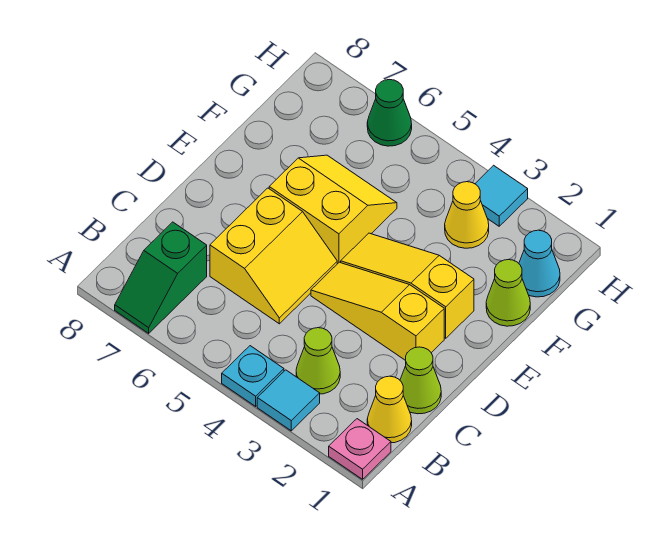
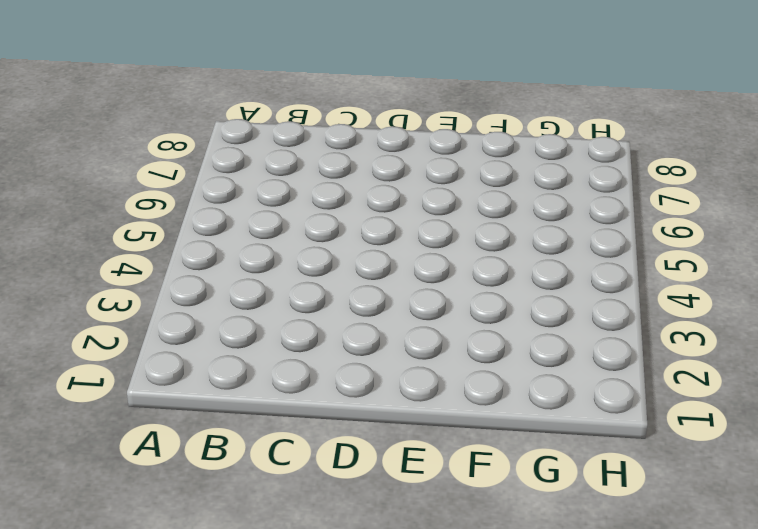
none -> pink plate A1 level 1
none -> cyan tile A3 level 1
none -> cyan plate A4 level 1

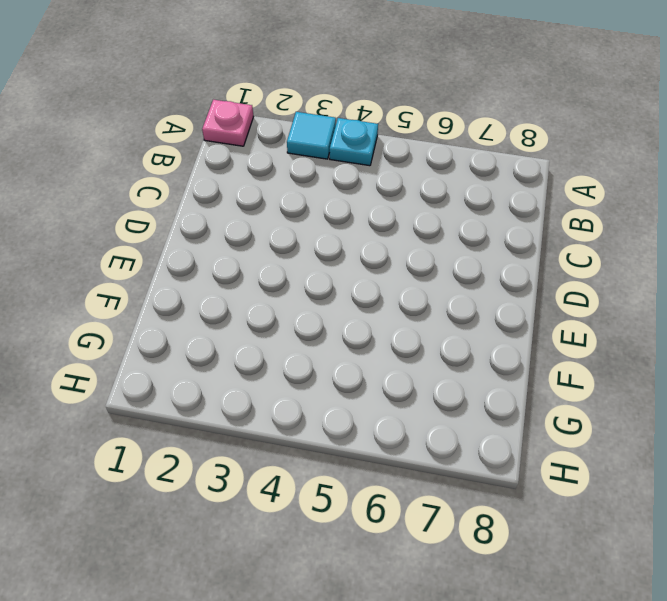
none -> green slope A7:B7 level 1 top B
none -> yellow cone B1 level 1
none -> lime cone B3 level 1

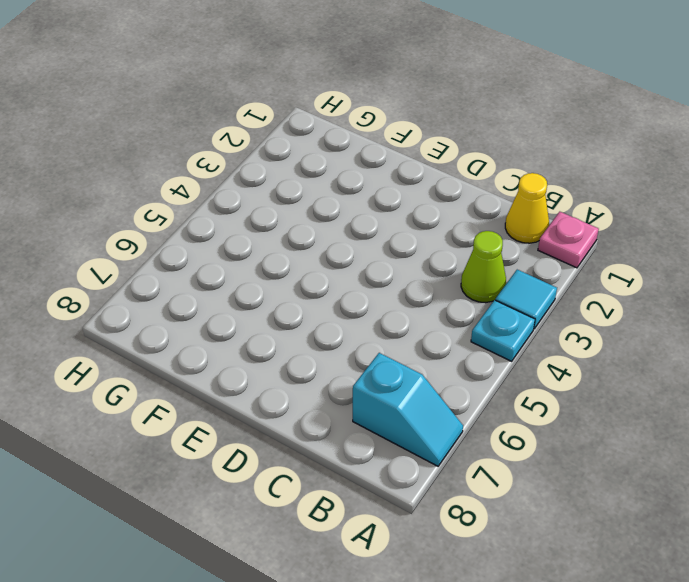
cyan slope A7:B7 level 1 top B -> green slope A7:B7 level 1 top B
none -> lime cone C1 level 1
none -> yellow slope C5:D6 level 1 top 6
none -> yellow slope D2:D4 level 1 top 2

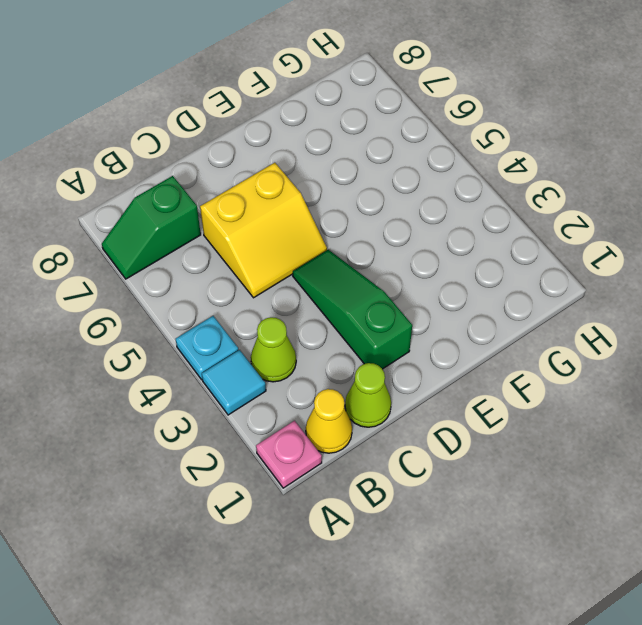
green slope D2:D4 level 1 top 2 -> yellow slope D2:D4 level 1 top 2
none -> yellow slope E2:E4 level 1 top 2
none -> yellow slope E5:F6 level 1 top E
none -> lime cone F1 level 1

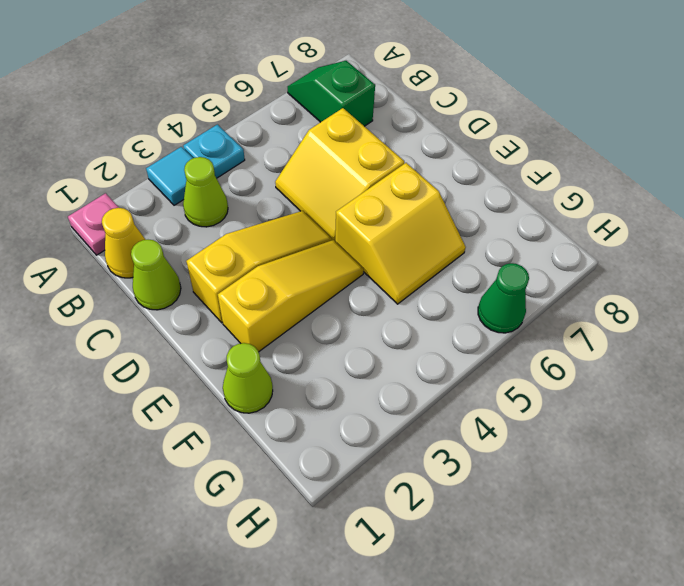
none -> cyan cone G1 level 1
none -> yellow cone G3 level 1
none -> cyan tile H3 level 1

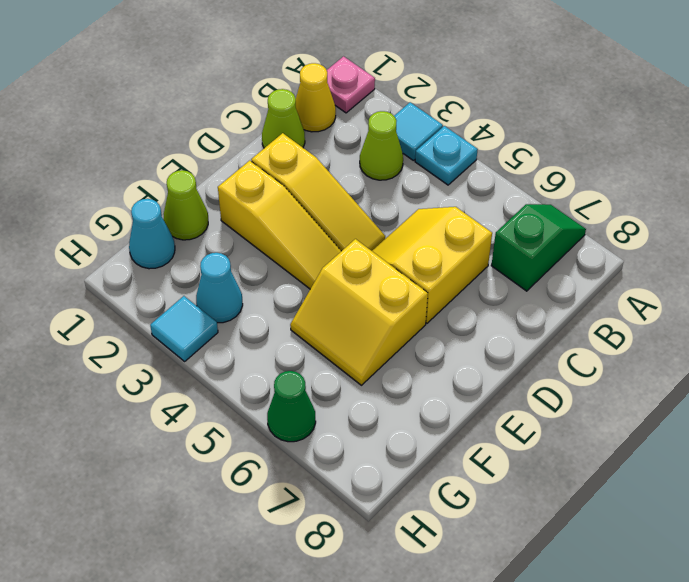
cyan cone G3 level 1 -> yellow cone G3 level 1

